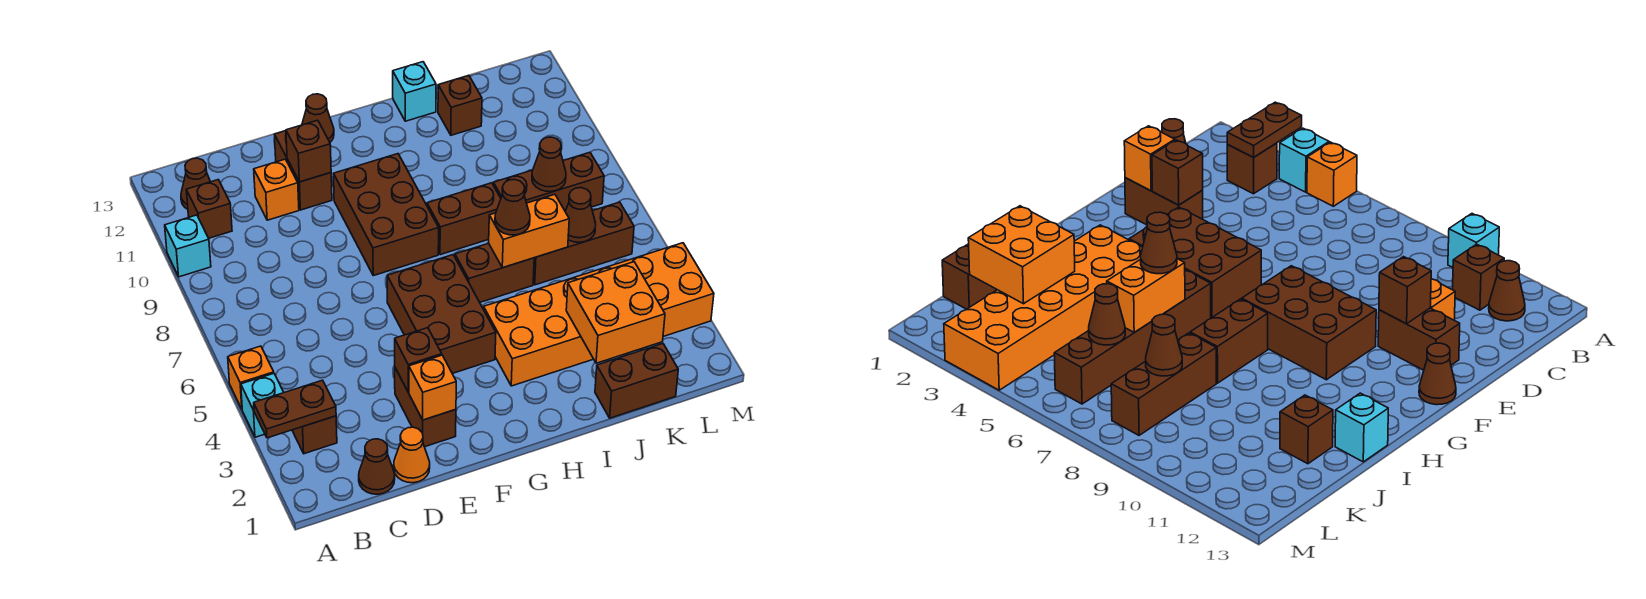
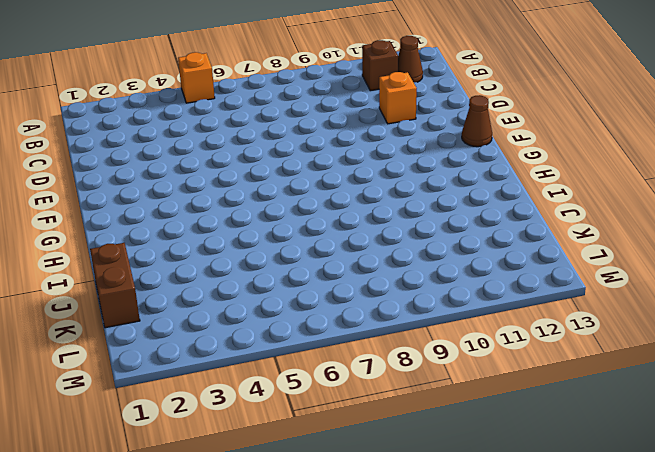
none -> cyan brick A4 level 1
none -> cyan brick A10 level 1
none -> brown brick B3 level 1
none -> brown cone C1 level 1

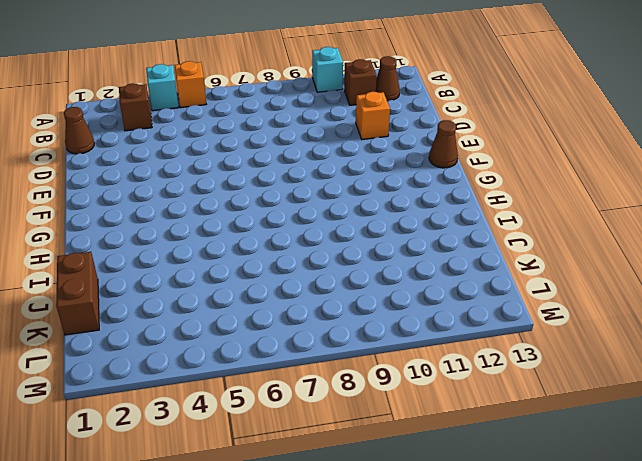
none -> orange cone D1 level 1
none -> brown brick E2:E3 level 1
none -> brown brick E11:E12 level 1
none -> brown brick F4:G6 level 1

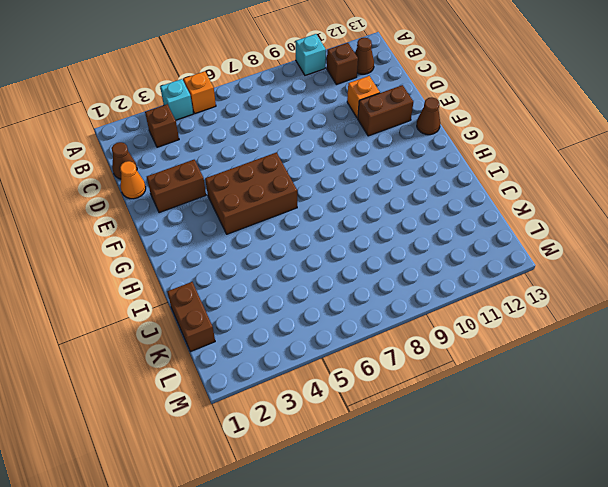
none -> brown brick F8:G10 level 1
none -> orange brick H3:M4 level 1
none -> brown brick H6:I6 level 1
none -> brown brick H8:I8 level 1

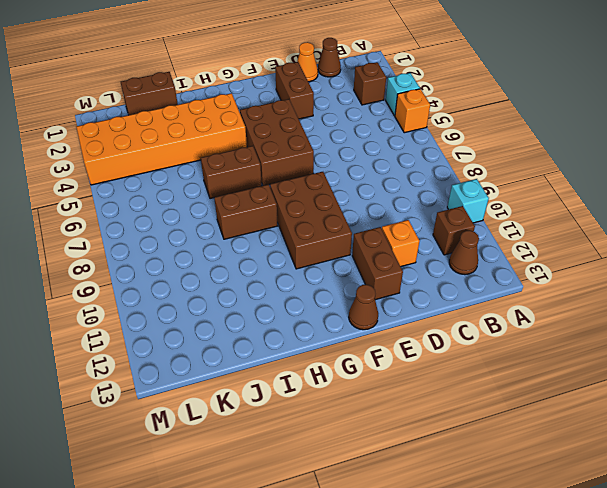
none -> cyan brick I13 level 1
none -> brown brick J6:L6 level 1
none -> brown brick J8:L8 level 1
none -> brown brick J12 level 1

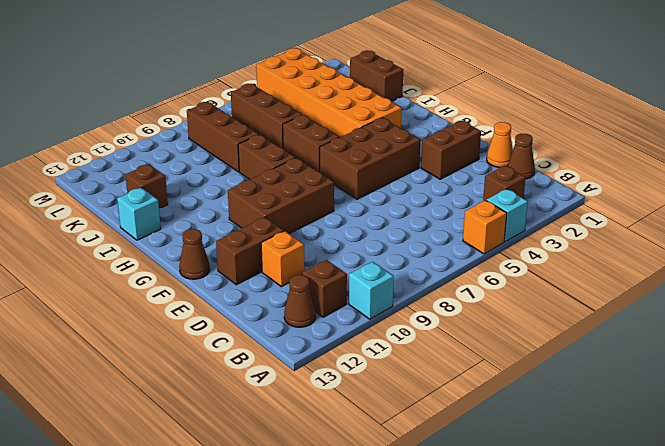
none -> brown plate A3:B3 level 2
none -> orange brick E2 level 2
none -> brown brick E3 level 2
none -> brown brick E11 level 2

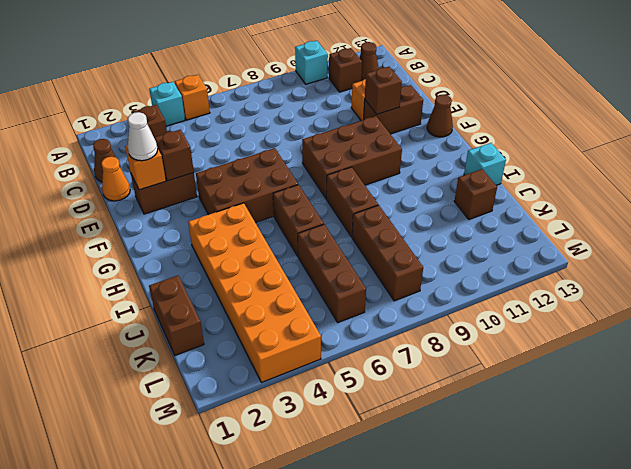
white cone E2 level 3 -> none
none -> brown plate A3:B3 level 2
none -> orange brick I6:J6 level 2
none -> orange brick J2:K3 level 2
none -> brown cone K6 level 2

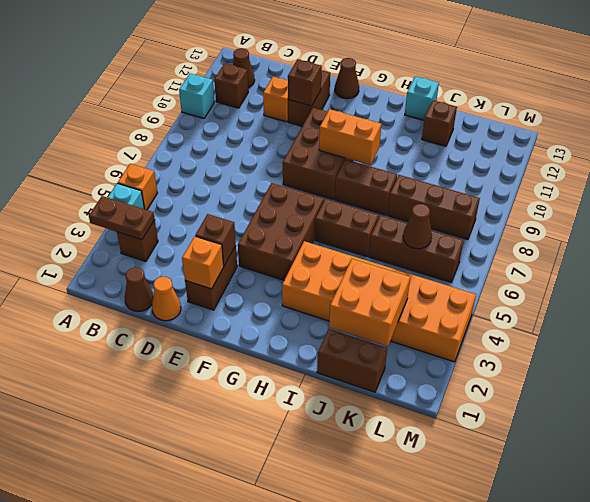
orange brick G9:H9 level 2 -> orange brick I6:J6 level 2
none -> brown cone K8 level 2
none -> brown cone I6 level 3

